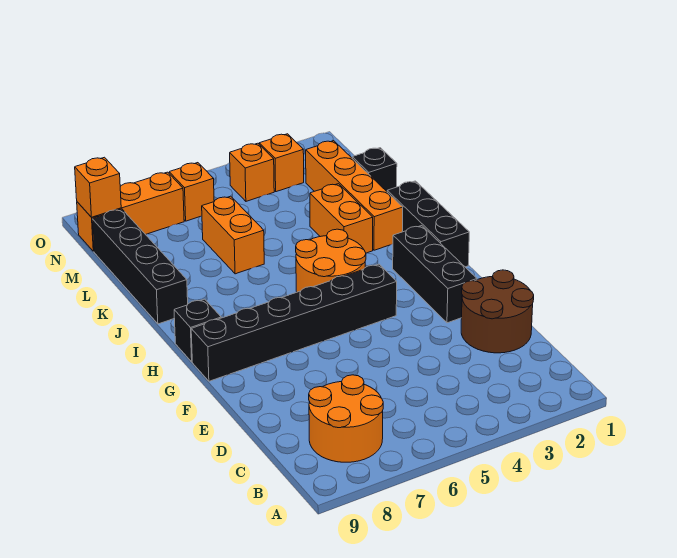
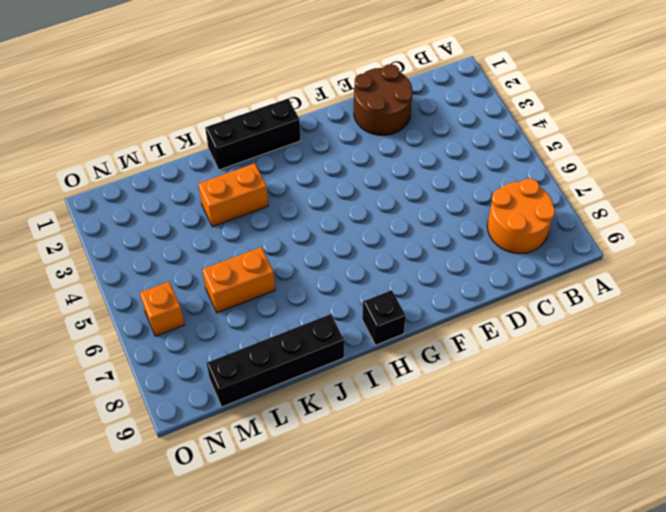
none -> black brick F2:H2 level 1
none -> black brick G4:G9 level 1
none -> orange round brick H4:I5 level 1

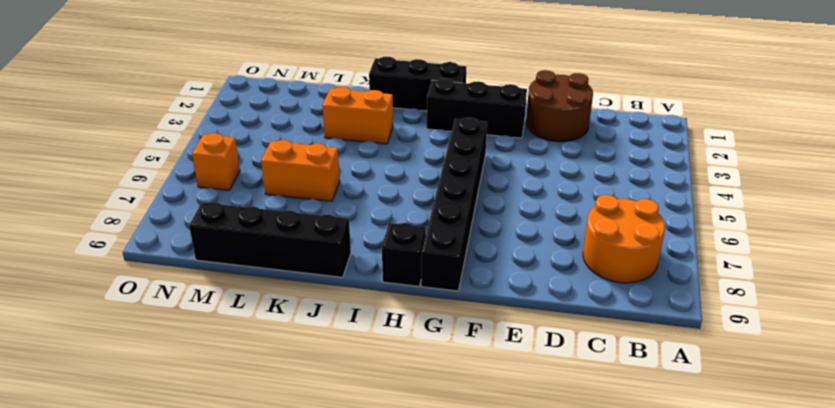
none -> orange round brick H4:I5 level 1
none -> orange brick J2:M2 level 1
none -> black brick L1 level 1

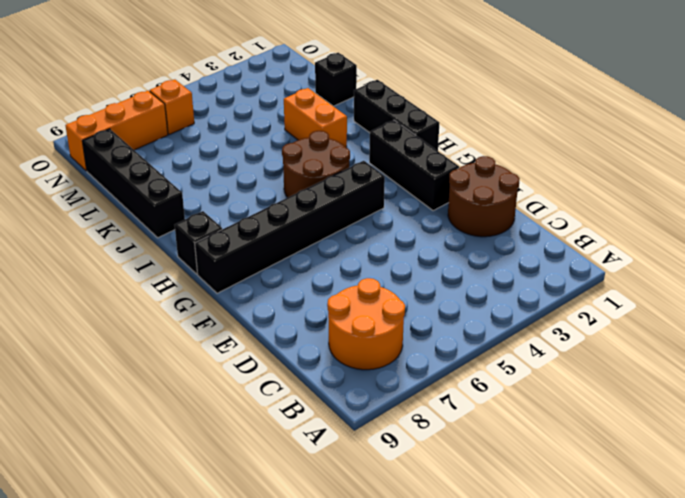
brown round brick H4:I5 level 1 -> orange round brick H4:I5 level 1
none -> orange brick J2:M2 level 1
none -> orange brick K6:L6 level 1
none -> orange brick N3 level 1

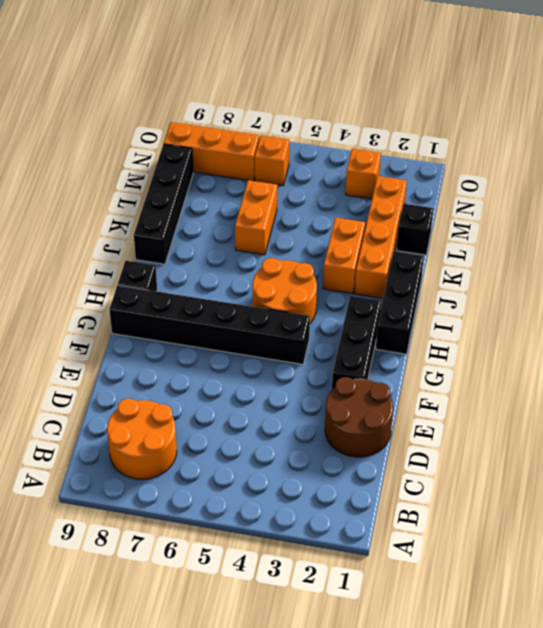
none -> orange brick N4 level 1
none -> orange brick N9 level 2

